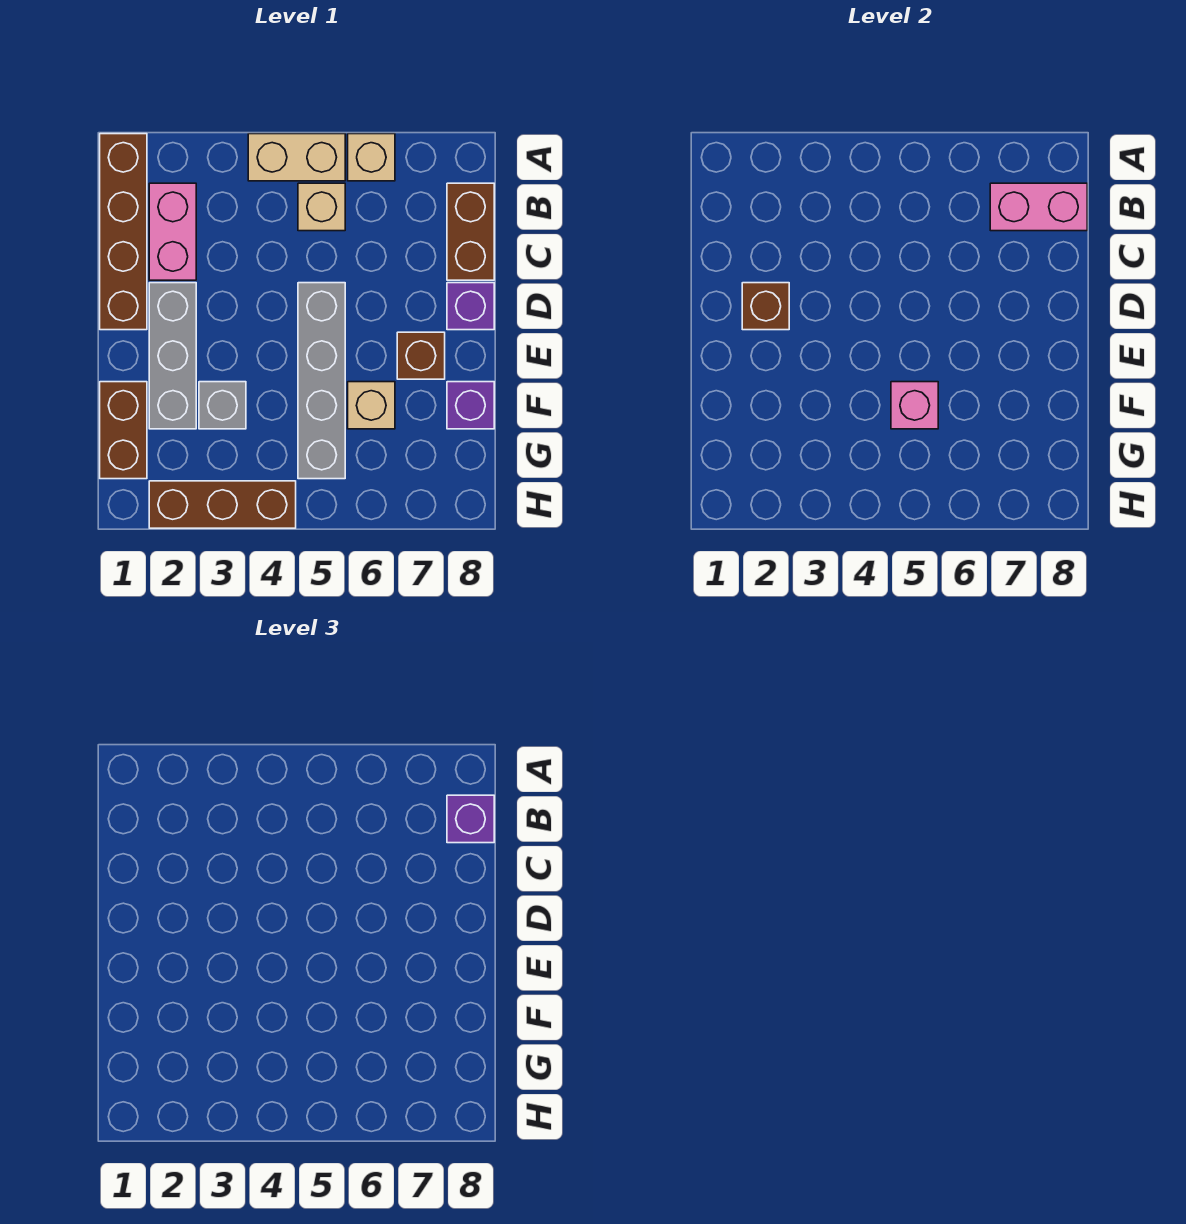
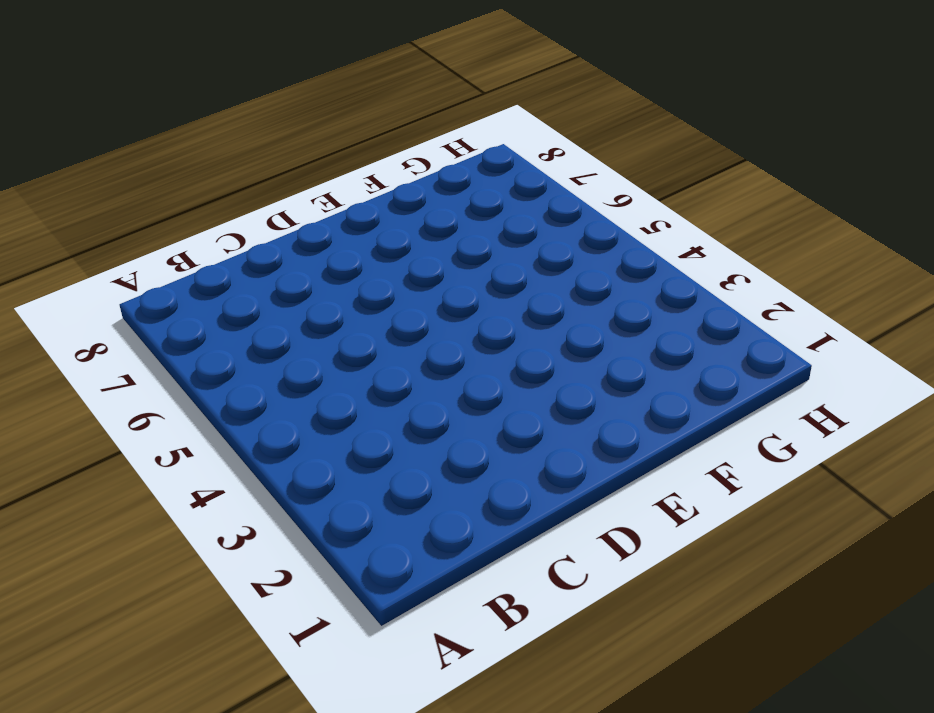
none -> brown brick A1:D1 level 1
none -> tan brick A4:A5 level 1
none -> tan brick A6 level 1

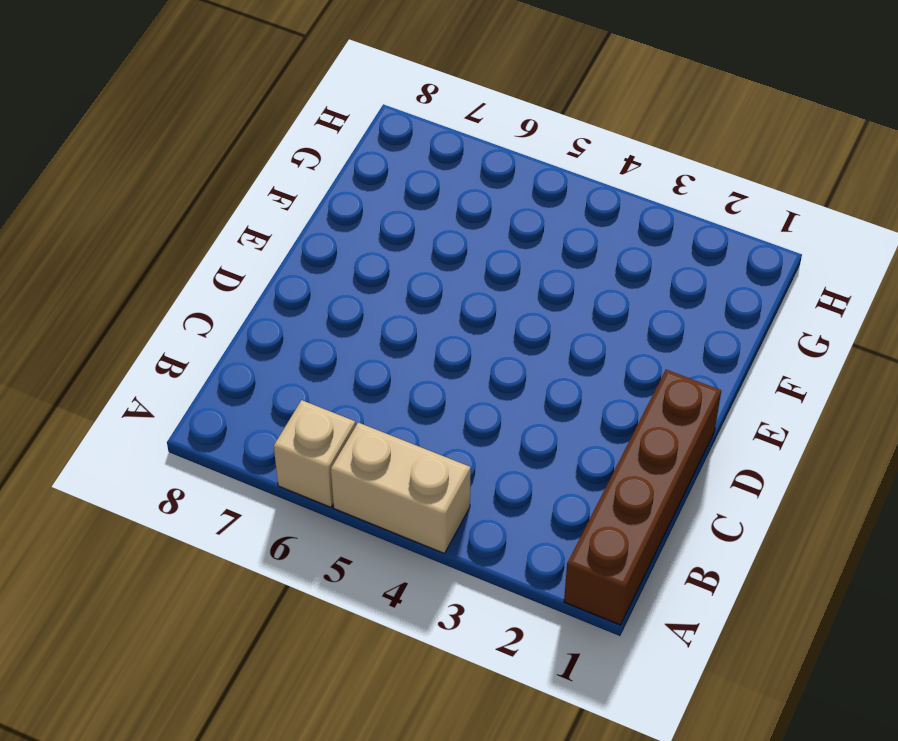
none -> pink brick B2:C2 level 1
none -> tan brick B5 level 1
none -> brown brick B8:C8 level 1

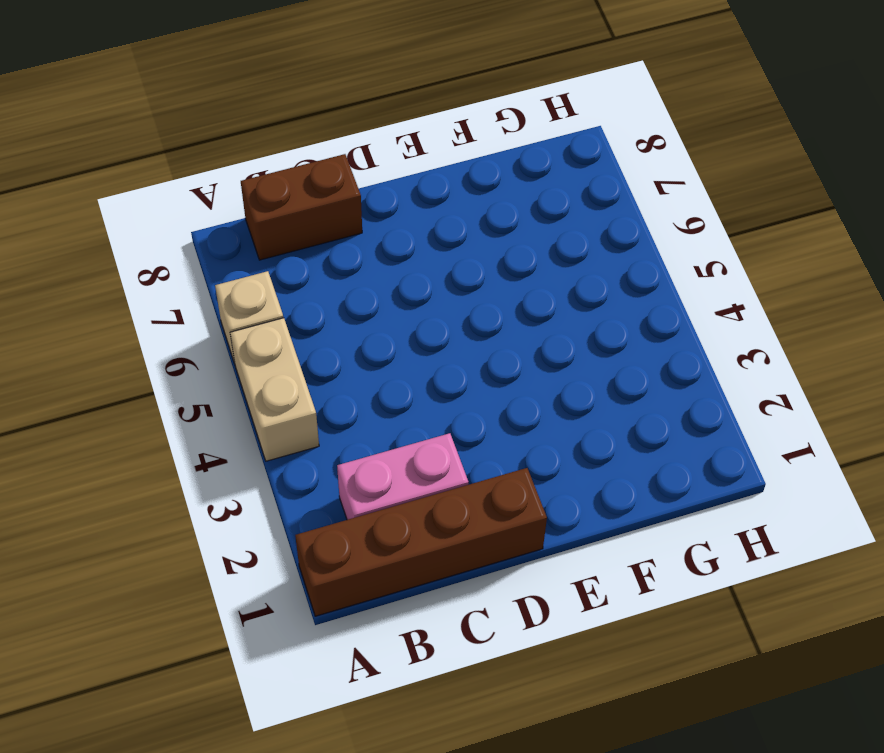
none -> tan brick B5 level 1
none -> grey brick D2:F2 level 1
none -> grey brick D5:G5 level 1

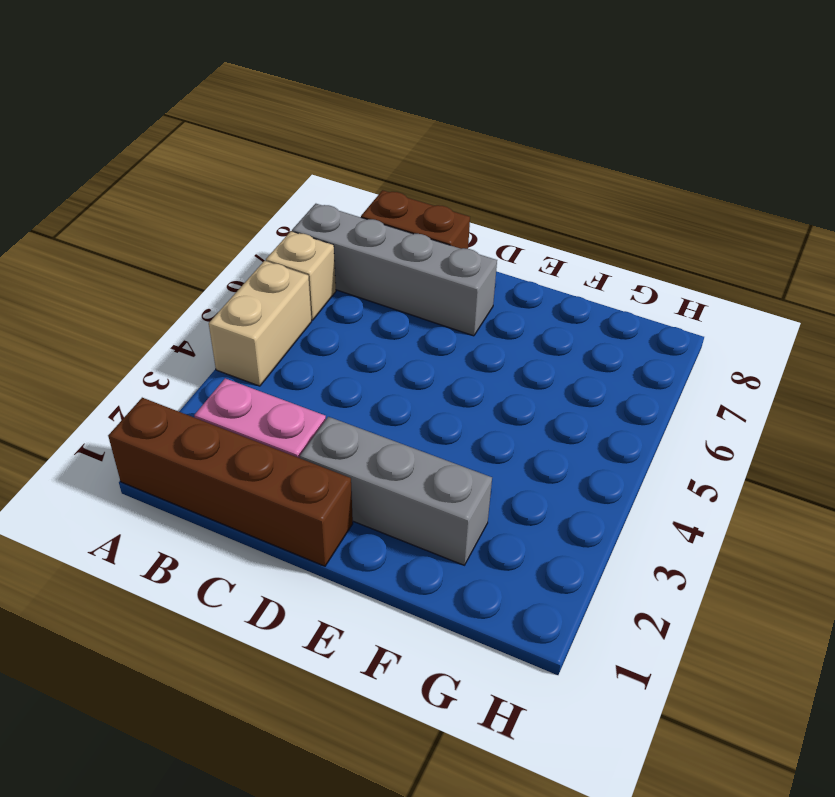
grey brick A7:D7 level 1 -> grey brick D5:G5 level 1
none -> tan brick B5 level 1
none -> purple brick D8 level 1
none -> brown brick E7 level 1

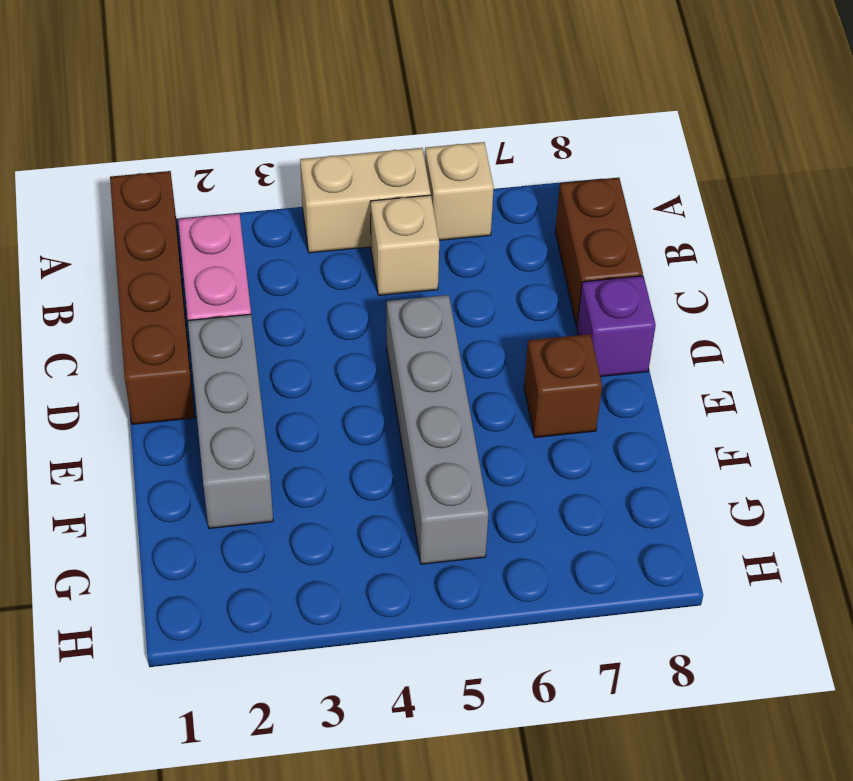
none -> brown brick F1:G1 level 1
none -> grey brick F3 level 1
none -> tan brick F6 level 1

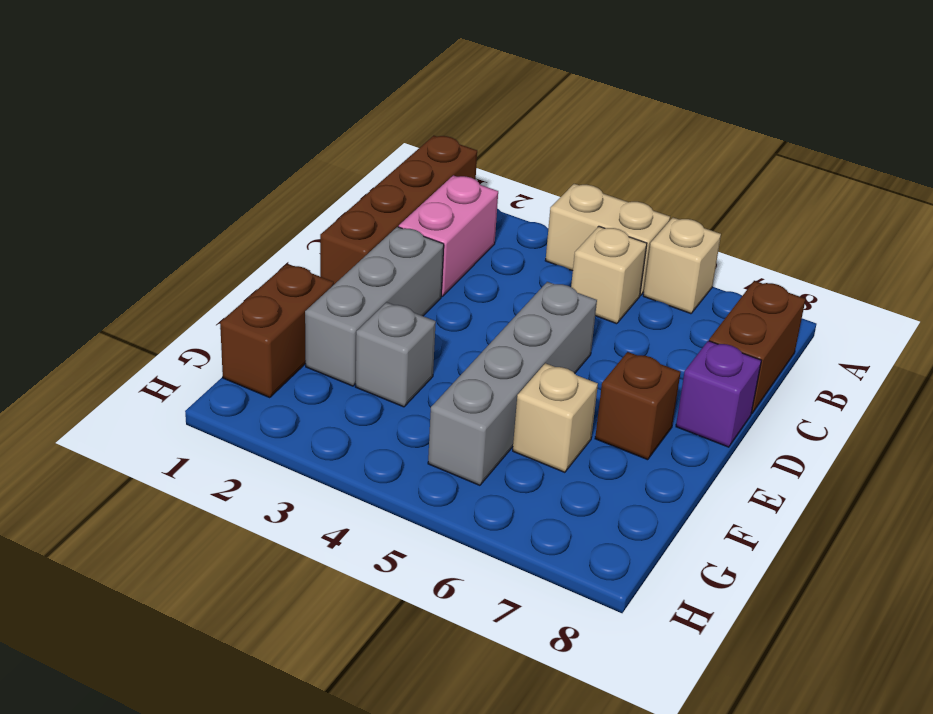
none -> purple brick F8 level 1
none -> brown brick H2:H4 level 1
none -> pink brick B7:B8 level 2

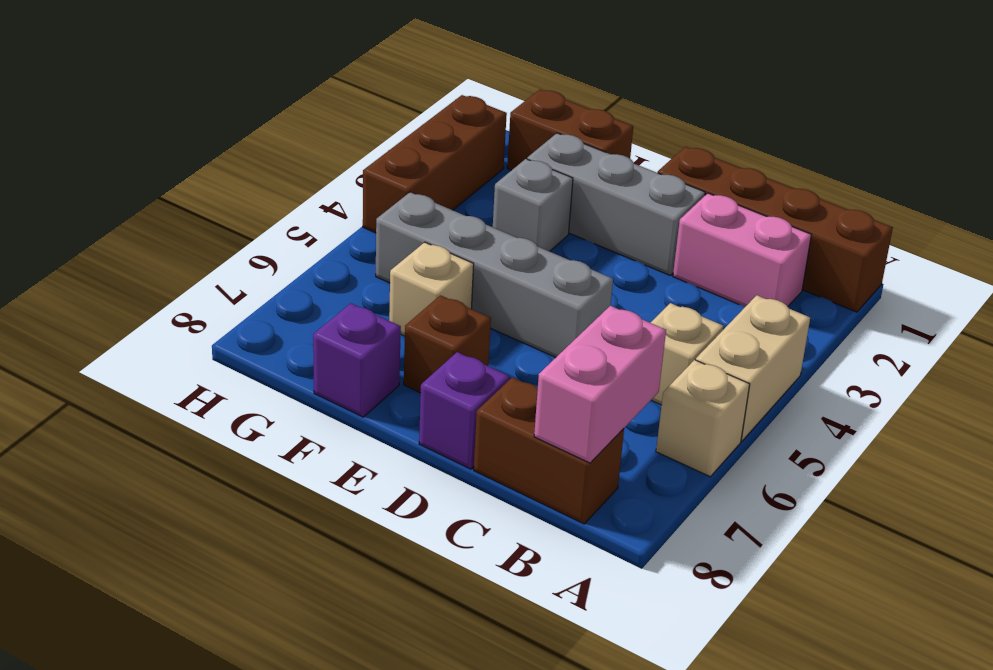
none -> brown brick D2 level 2
none -> pink brick F5 level 2
none -> purple brick B8 level 3

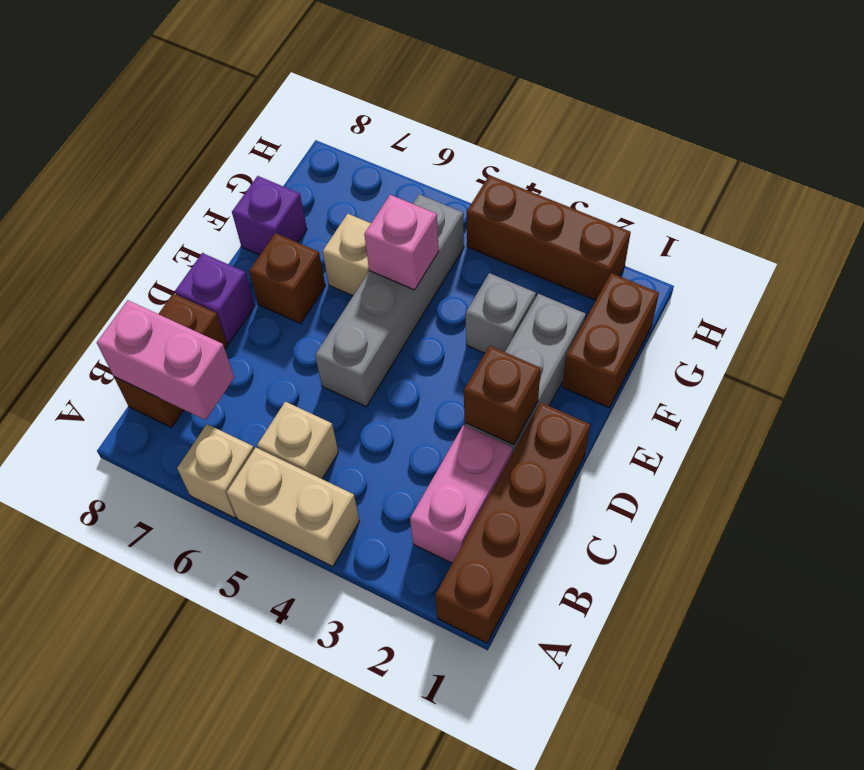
none -> purple brick B8 level 3

